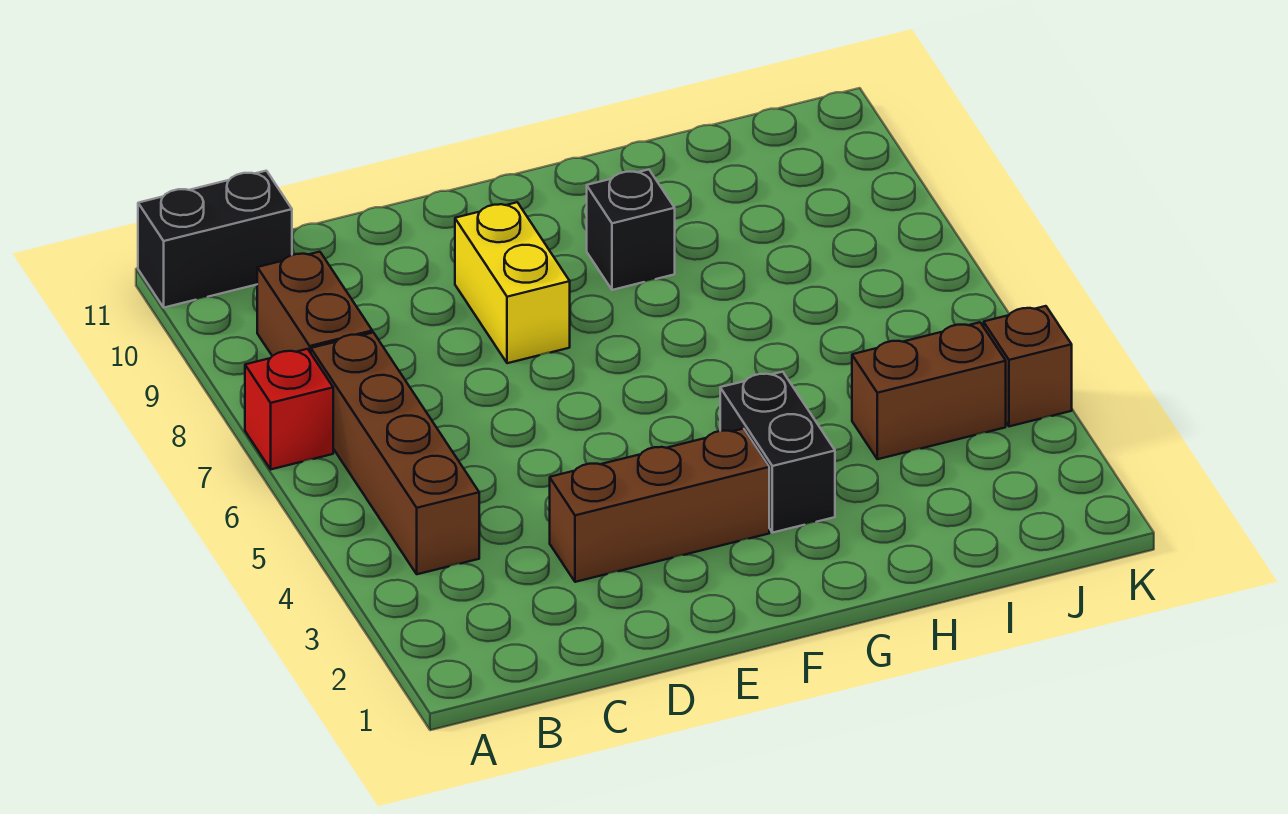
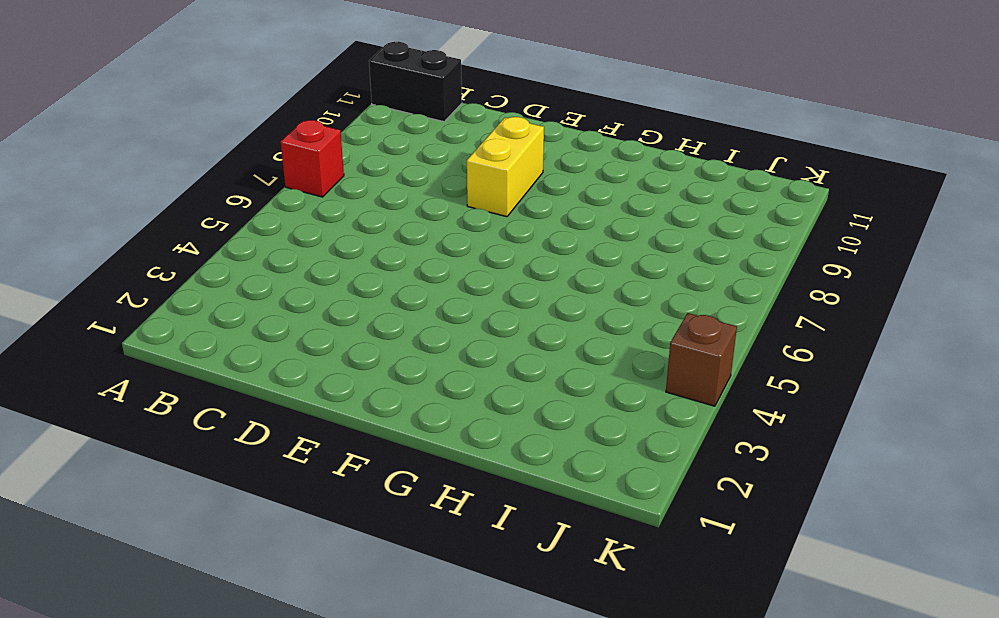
none -> brown brick B4:B7 level 1
none -> brown brick B8:B9 level 1

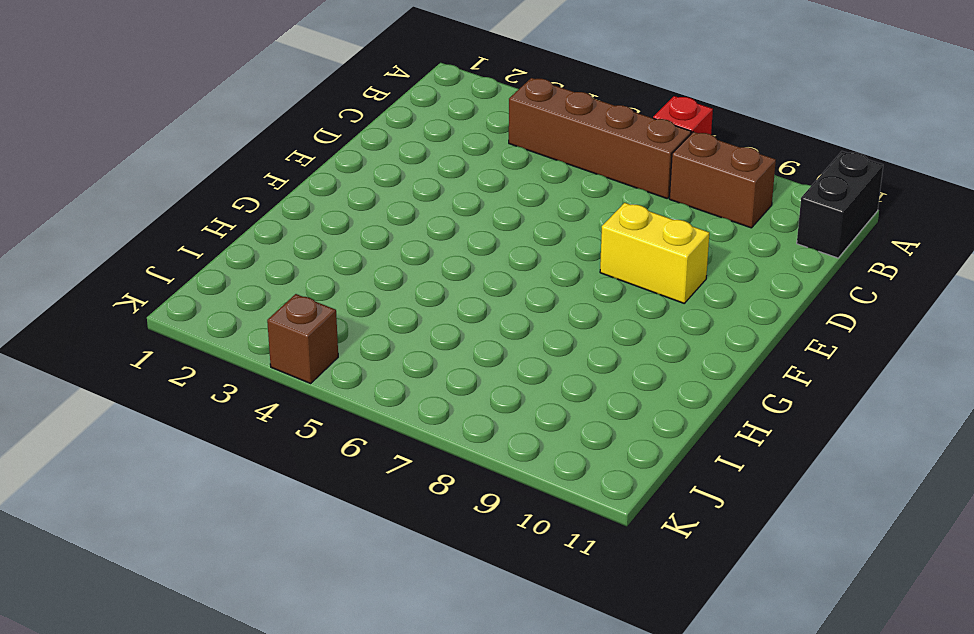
none -> brown brick D3:F3 level 1
none -> black brick G3:G4 level 1

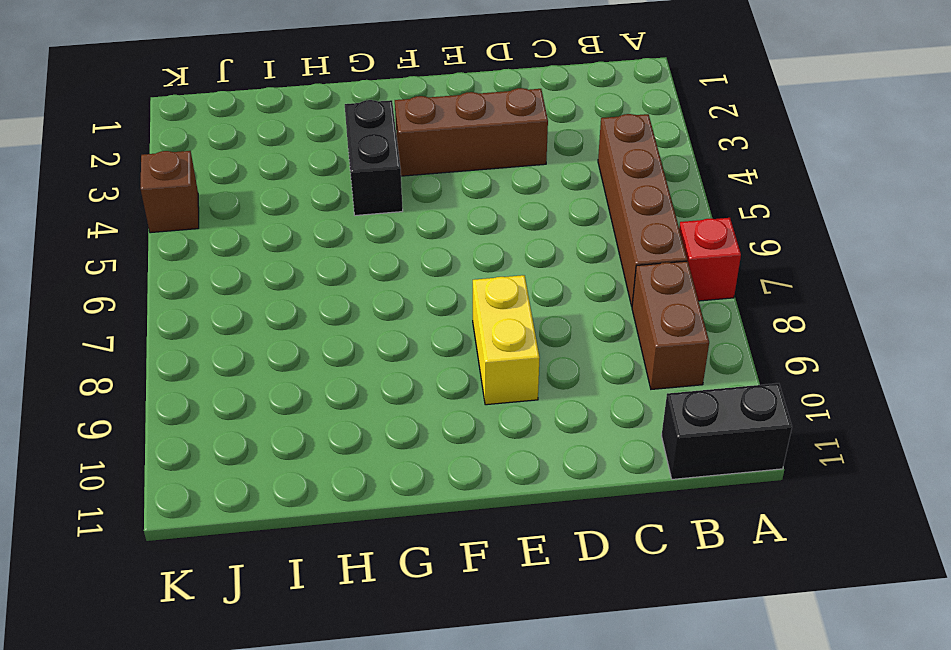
none -> black brick G9 level 1
none -> brown brick I4:J4 level 1

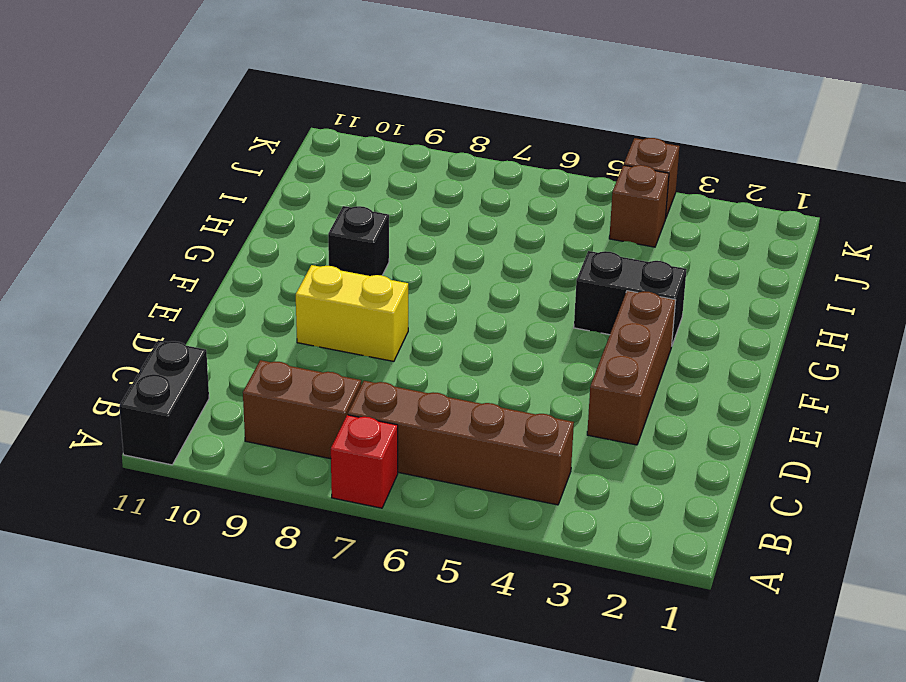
brown brick J4 level 1 -> brown brick I4:J4 level 1

